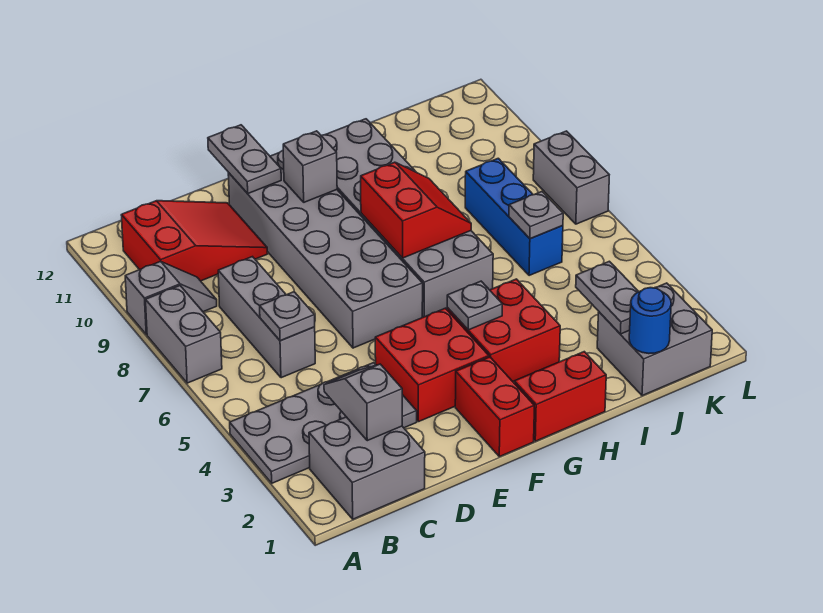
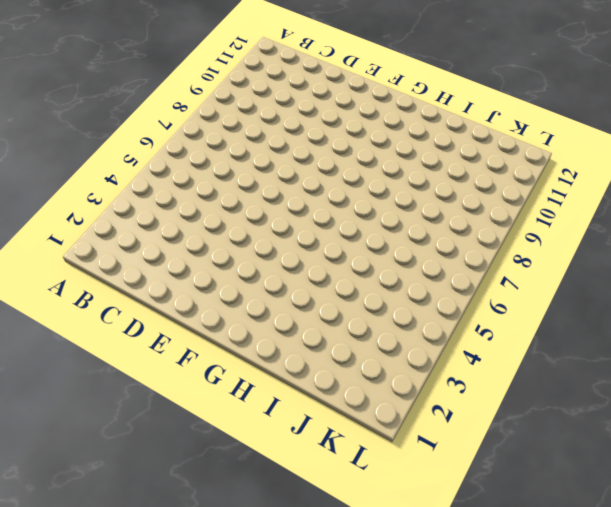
none -> grey plate A3:D4 level 1
none -> grey brick A7:A8 level 1
none -> grey slope A9:B9 level 1 top A

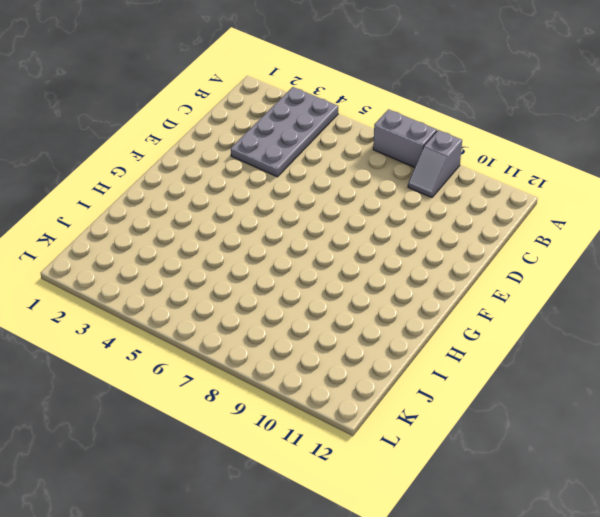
none -> grey brick B1:C2 level 1
none -> red slope B10:D11 level 1 top B
none -> grey brick C6:C8 level 1

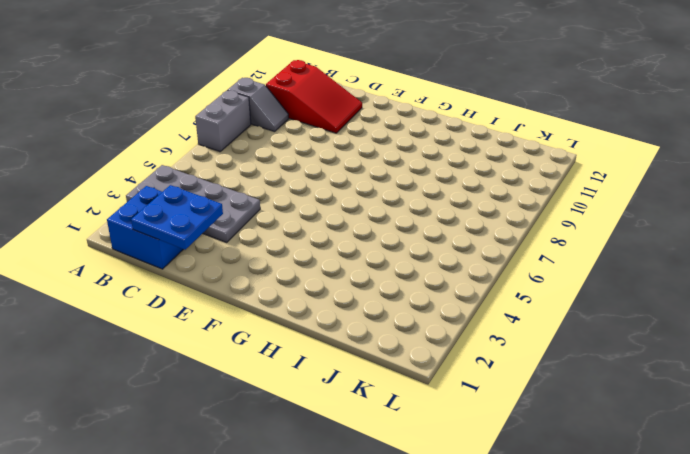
blue brick B1:C2 level 1 -> grey brick B1:C2 level 1
blue plate C1:D2 level 2 -> grey slope C2:C3 level 2 top 2
none -> grey brick C6:C8 level 1
none -> red brick E3:F4 level 1
none -> grey brick E6:F11 level 1

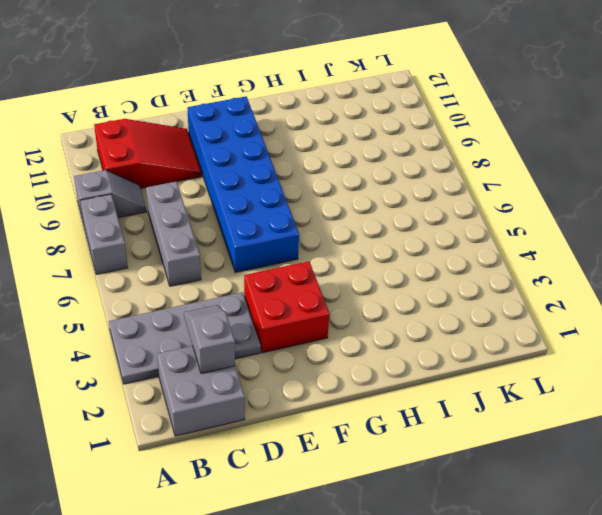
blue brick E6:F11 level 1 -> grey brick E6:F11 level 1
none -> red brick F1:F2 level 1
none -> red brick G1:H1 level 1
none -> red brick G3:H4 level 1

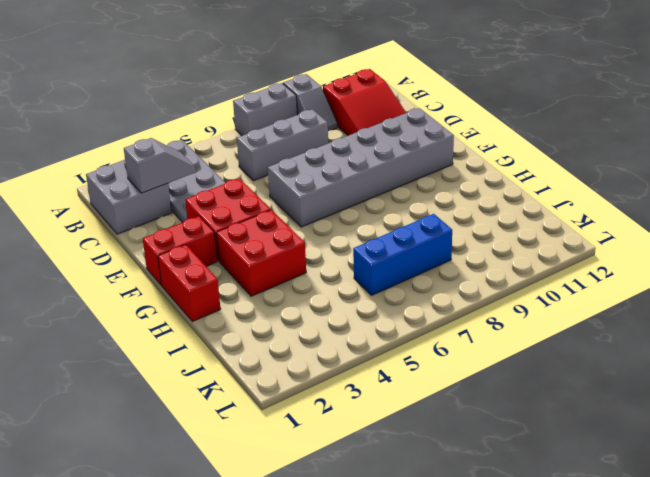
none -> grey brick G6:H11 level 1
none -> grey brick J1:K2 level 1
none -> grey brick L7:L8 level 1

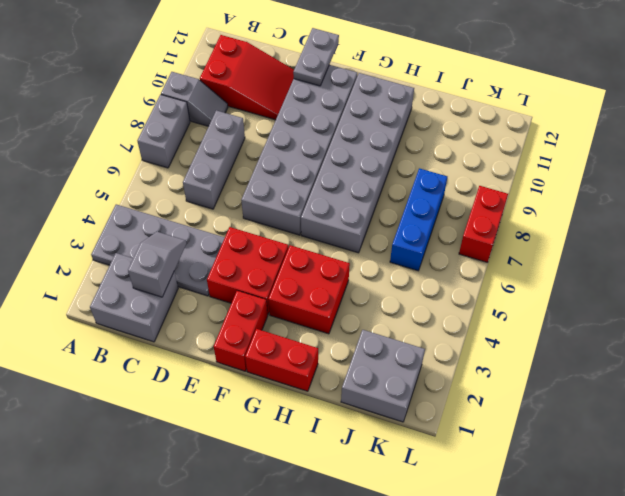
red brick L7:L8 level 1 -> grey brick L7:L8 level 1
none -> grey plate C6 level 2
none -> grey brick F10 level 2
none -> grey plate G4 level 2

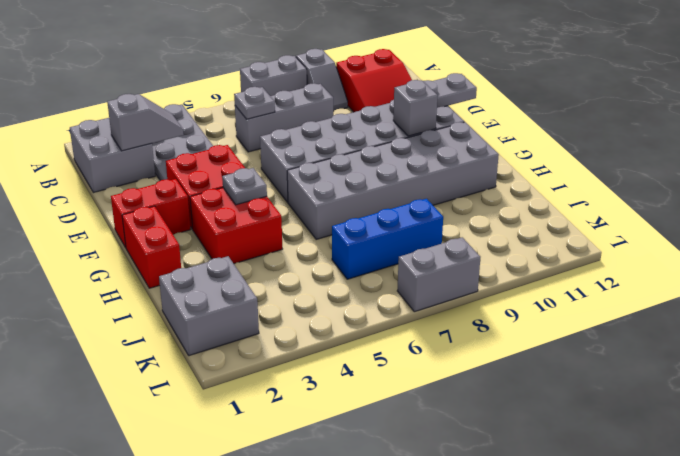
none -> red slope G7:H8 level 2 top G
none -> blue round brick J1 level 2
none -> grey plate J2:J3 level 2

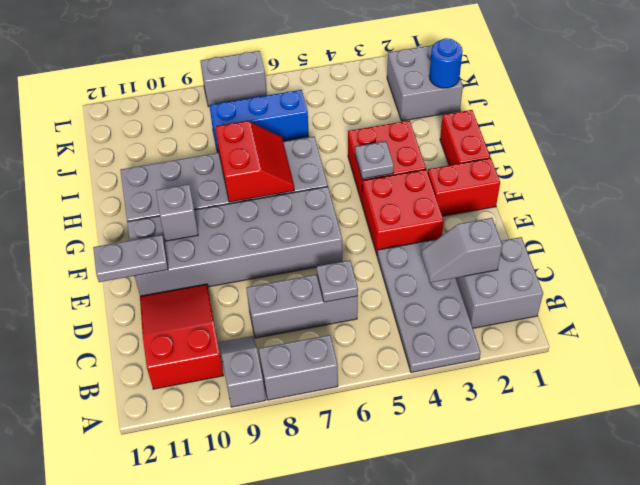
red slope G7:H8 level 2 top 8 -> red slope G7:H8 level 2 top G
none -> grey plate J2:J3 level 2
none -> grey plate J6 level 2

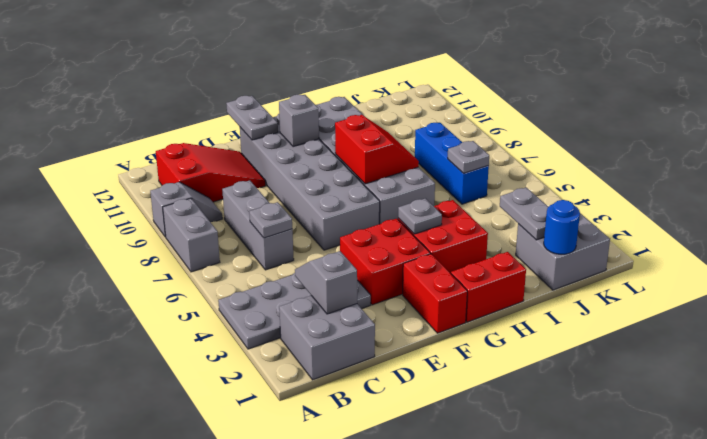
none -> grey brick L7:L8 level 1

